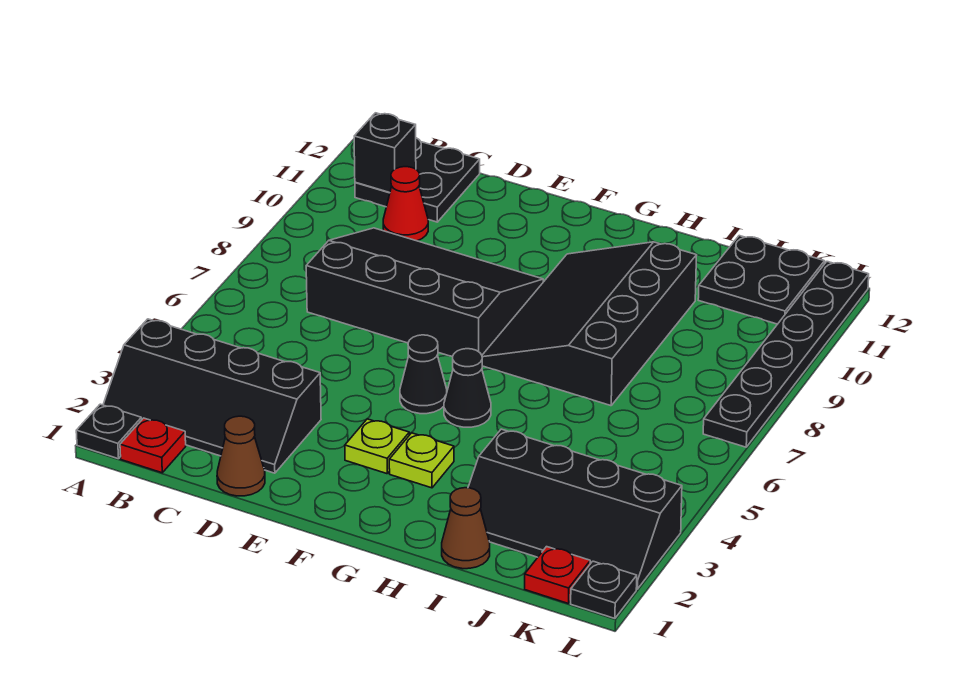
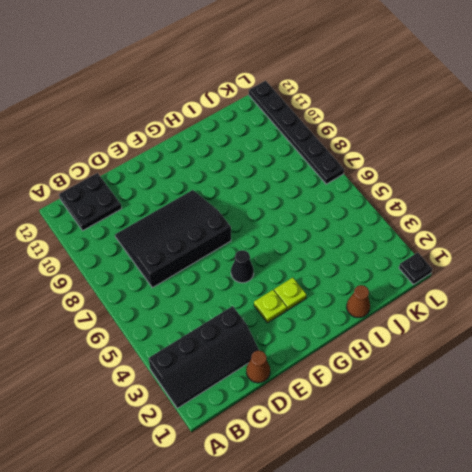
none -> black plate A1 level 1
none -> red plate B1 level 1
none -> red cone C10 level 1

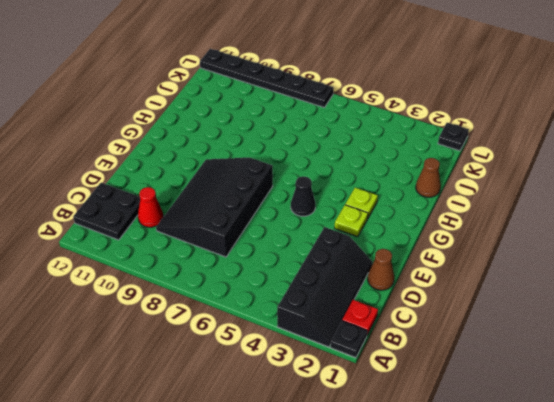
none -> black cone G5 level 1
none -> black slope G7:I10 level 1 top I
none -> black slope I2:L3 level 1 top 3

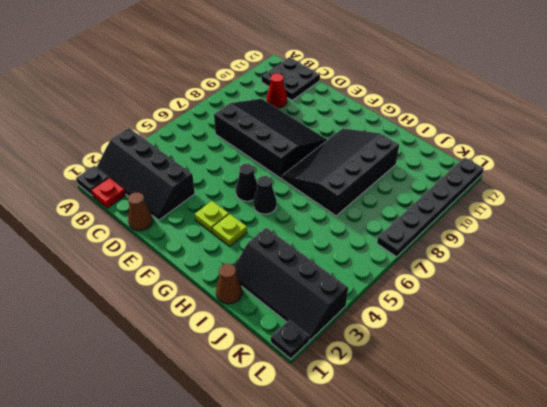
none -> black plate J11:K12 level 1
none -> red plate K1 level 1
none -> black brick B11 level 2

